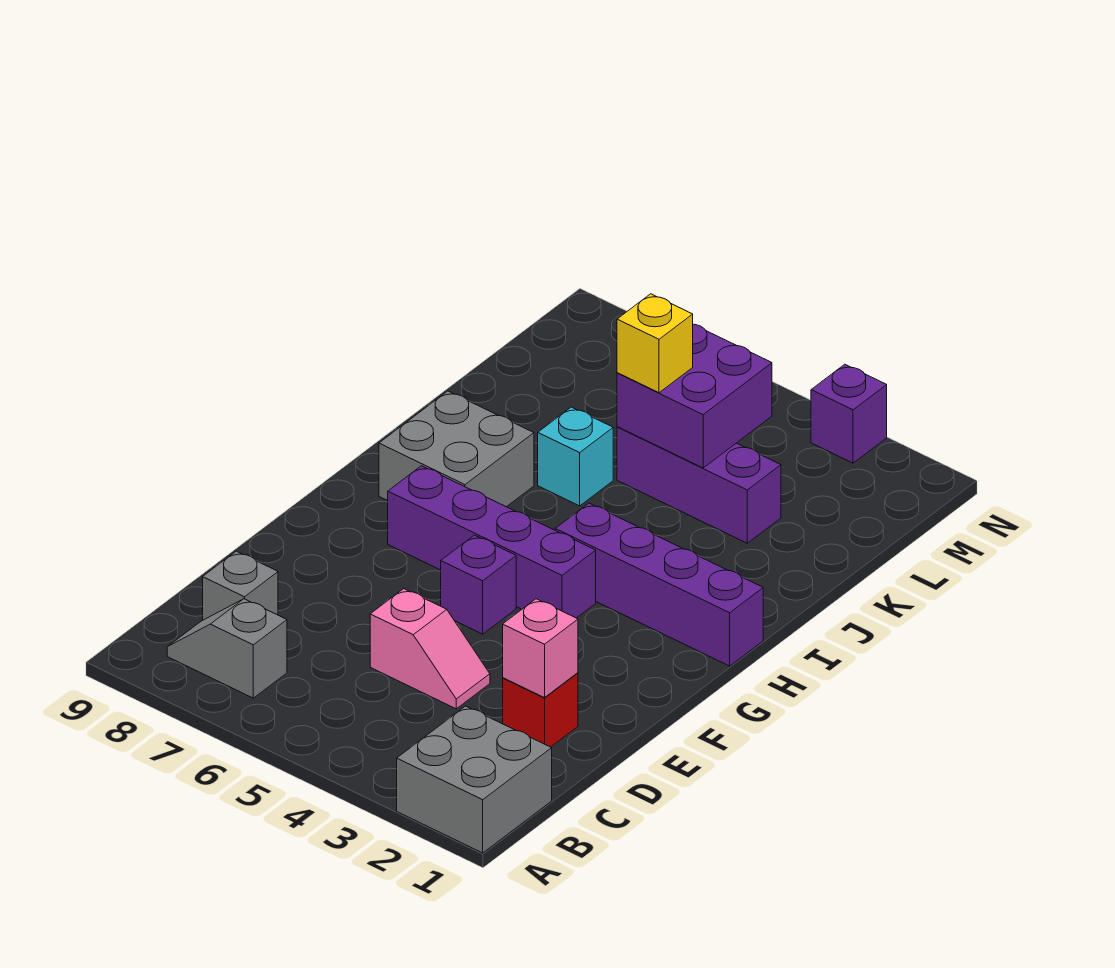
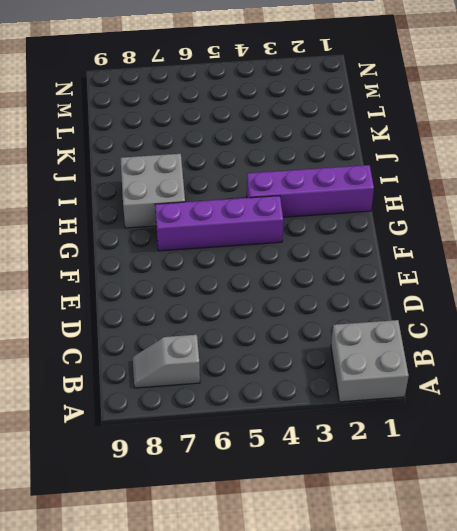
none -> grey brick C8 level 1
none -> red brick D2 level 1
none -> pink slope D4:D5 level 1 top 5

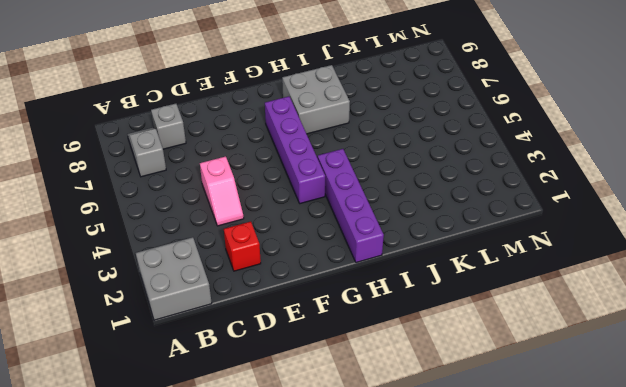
none -> purple brick F5 level 1
none -> cyan brick J6 level 1
none -> purple brick K3:K5 level 1

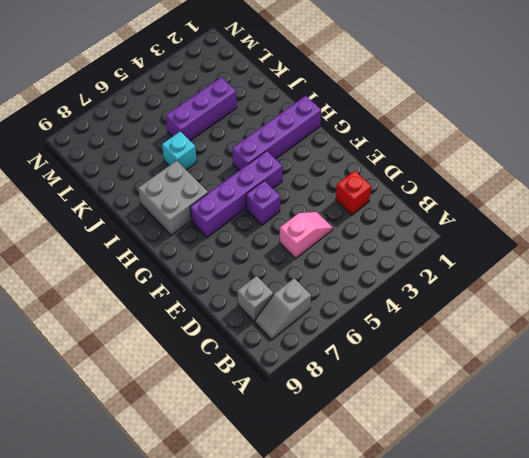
none -> grey brick A1:B2 level 1
none -> purple brick N3 level 1
none -> pink brick D2 level 2

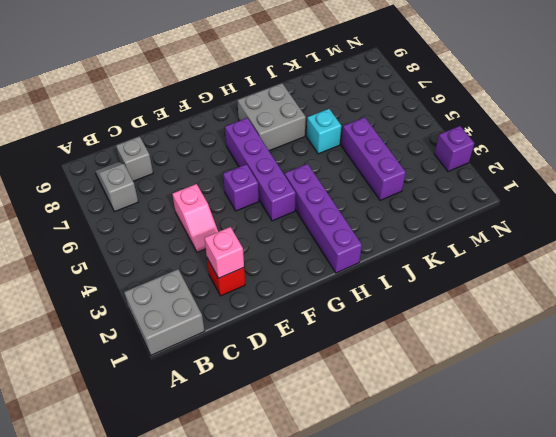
none -> purple brick K4:L5 level 2
none -> yellow brick K5 level 3

